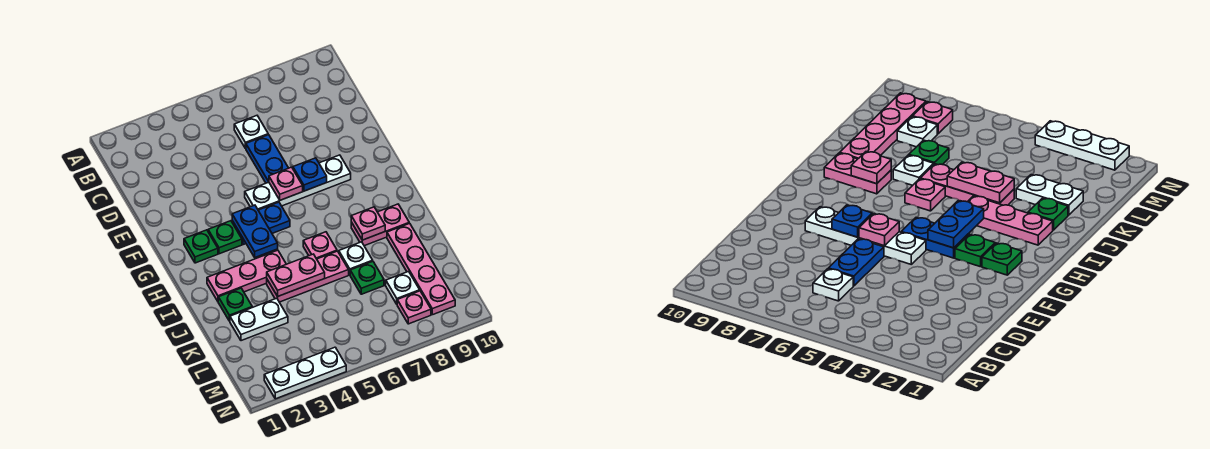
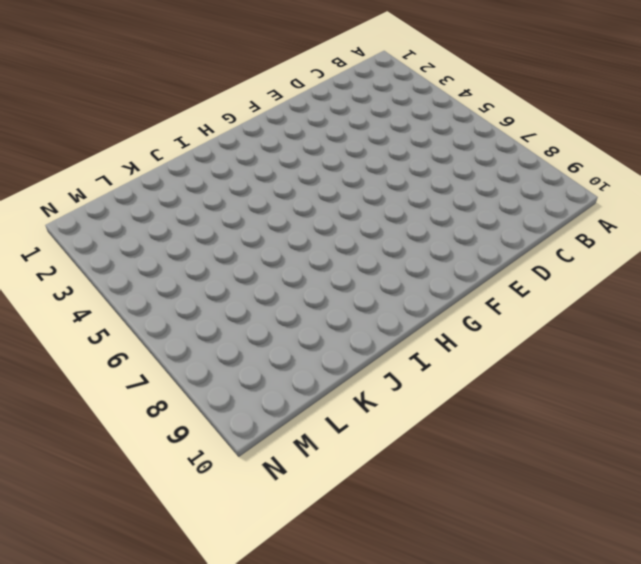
none -> white plate C6 level 1
none -> blue plate D6:E6 level 1
none -> white plate F5:F8 level 1

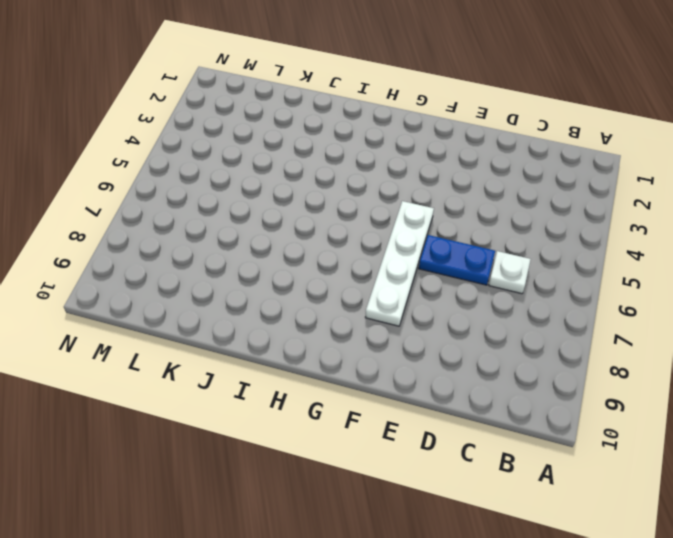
none -> green plate G2 level 1
none -> green plate G3 level 1
none -> blue plate G4:G5 level 1

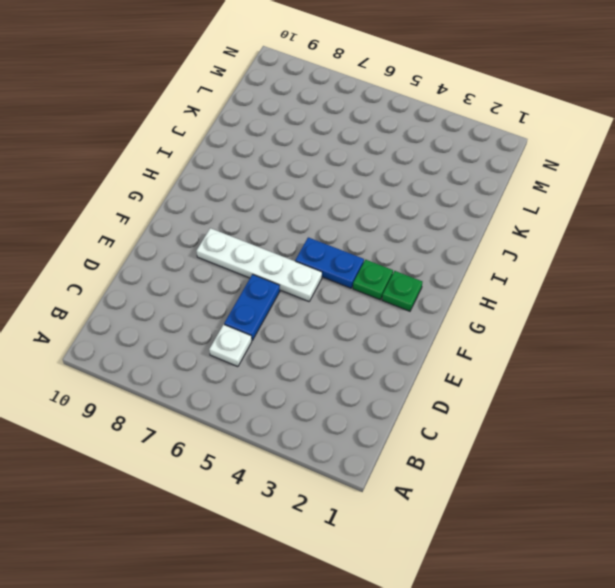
none -> pink plate I2:I4 level 1
none -> pink plate I6 level 1
none -> pink plate I8:I9 level 1

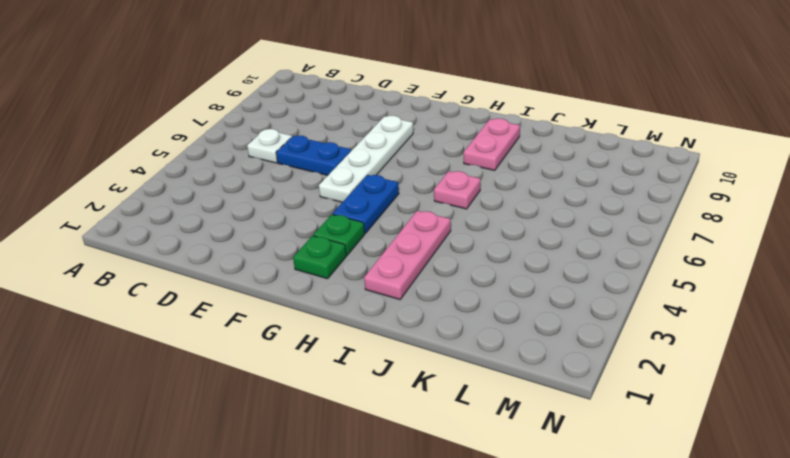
none -> green plate J2 level 1
none -> pink plate J4:J6 level 1
none -> white plate J7 level 1

